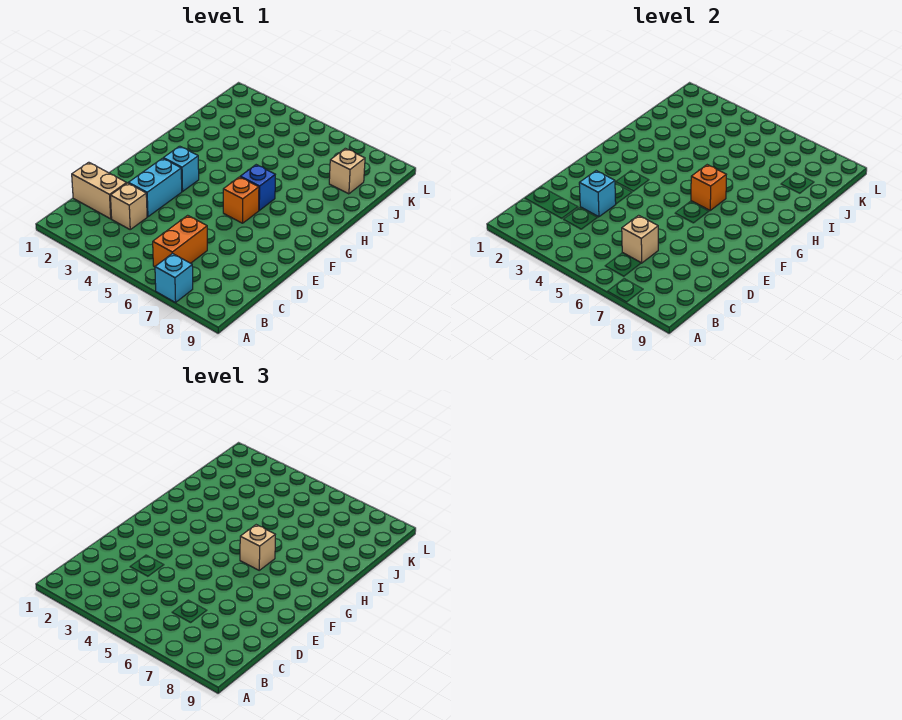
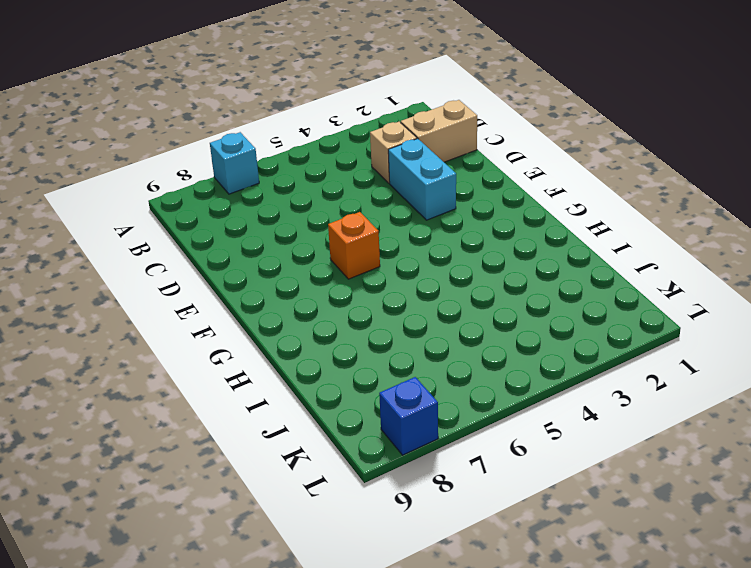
blue brick L8 level 1 -> blue brick G6 level 1
none -> orange brick B6:C6 level 1
none -> cyan brick F3 level 1
none -> tan brick J8 level 1

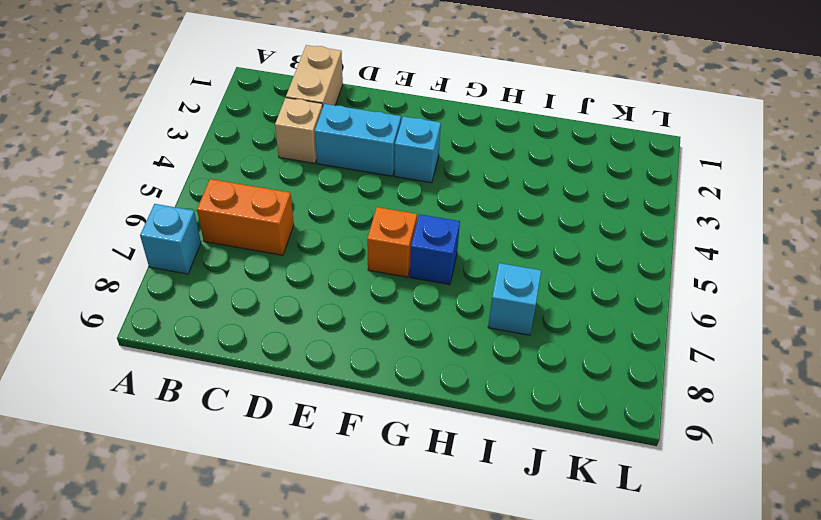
cyan brick I7 level 1 -> cyan brick D3 level 2
none -> tan brick J8 level 1
none -> tan brick C6 level 2
none -> orange brick G6 level 2

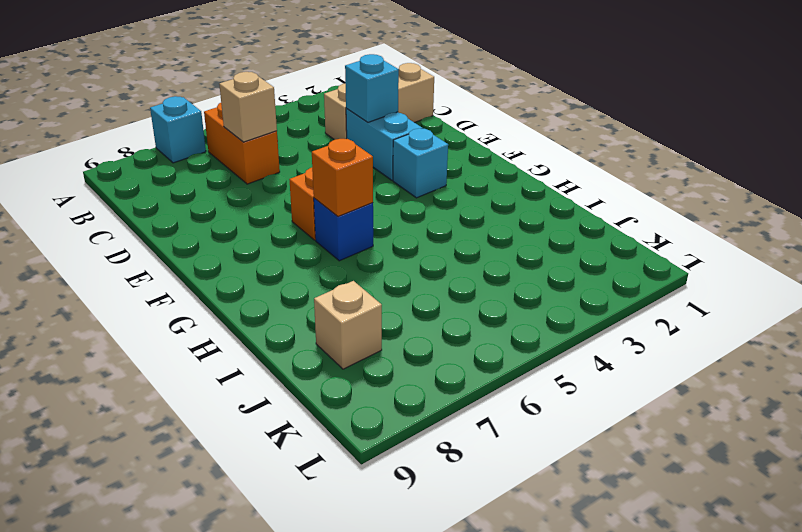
none -> tan brick G6 level 3

